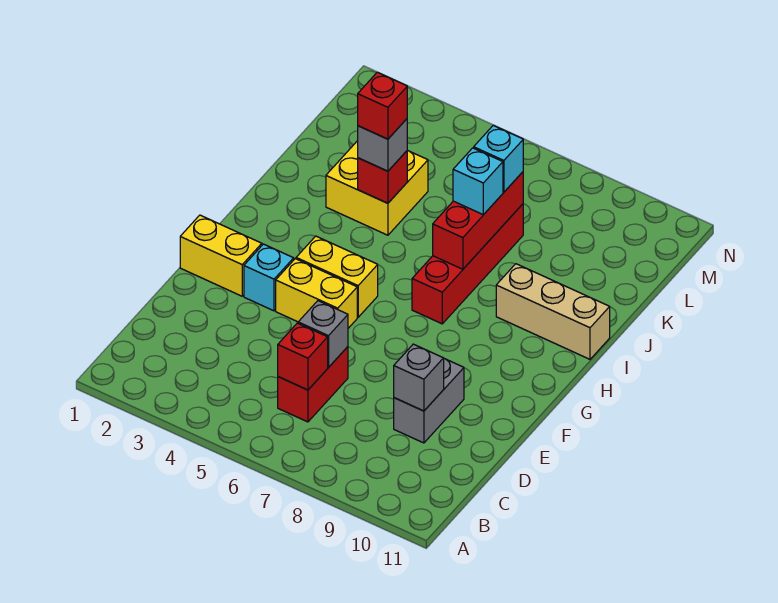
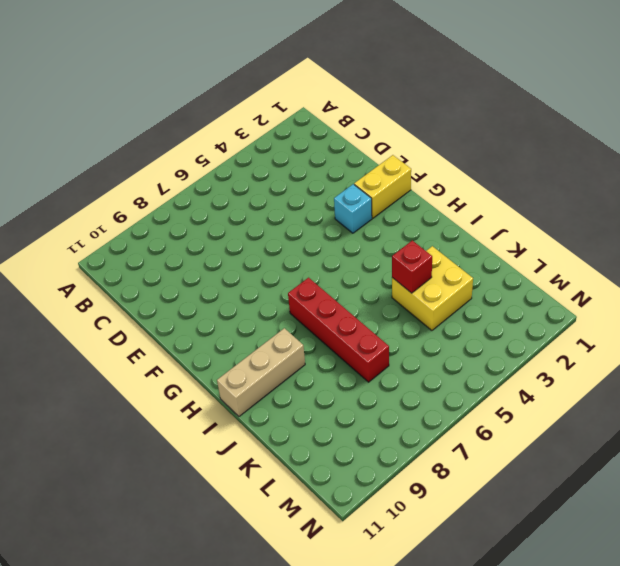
none -> red brick C6:D6 level 1
none -> grey brick D9:E9 level 1
none -> yellow brick F4:F5 level 1

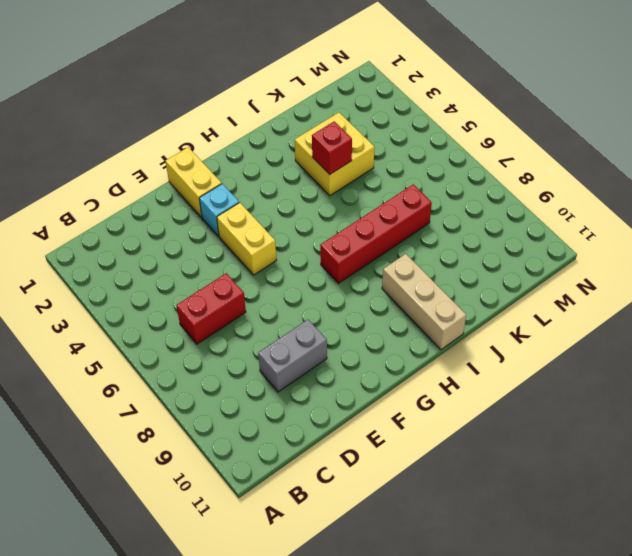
none -> yellow brick G4:G5 level 1
none -> red brick C6 level 2
none -> grey brick D6 level 2

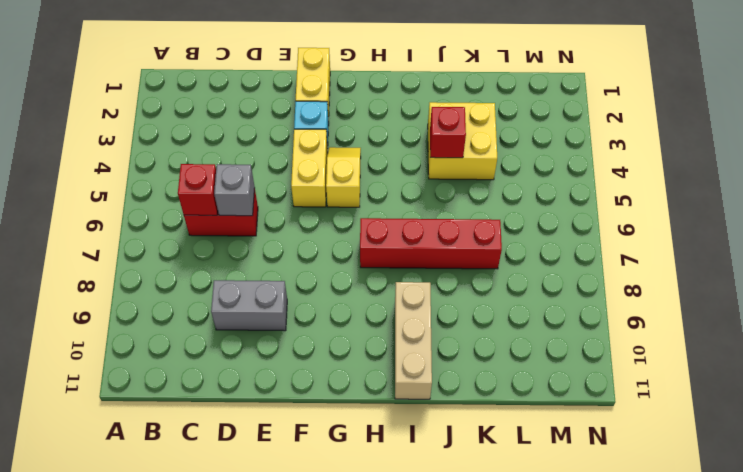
yellow slope G4:G5 level 1 top 5 -> yellow brick G4:G5 level 1
none -> grey brick D9 level 2
none -> red brick I7:K7 level 2
none -> grey brick J4 level 3

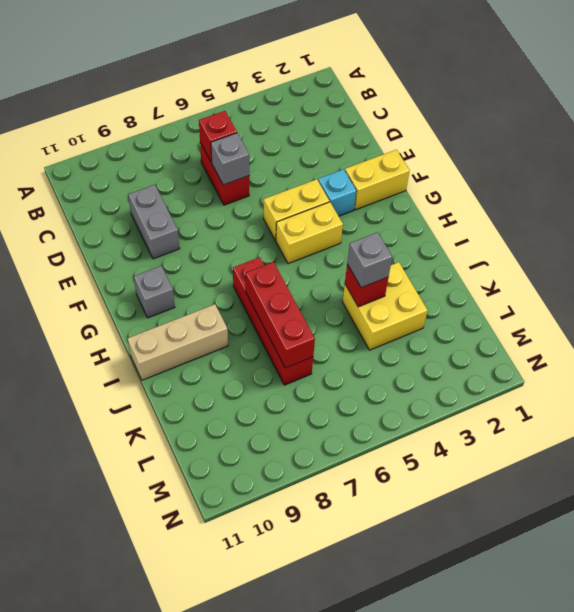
grey brick G10 level 1 -> grey brick D9 level 2
none -> cyan brick J7 level 3
none -> cyan brick K7 level 3
none -> red brick J4 level 4

